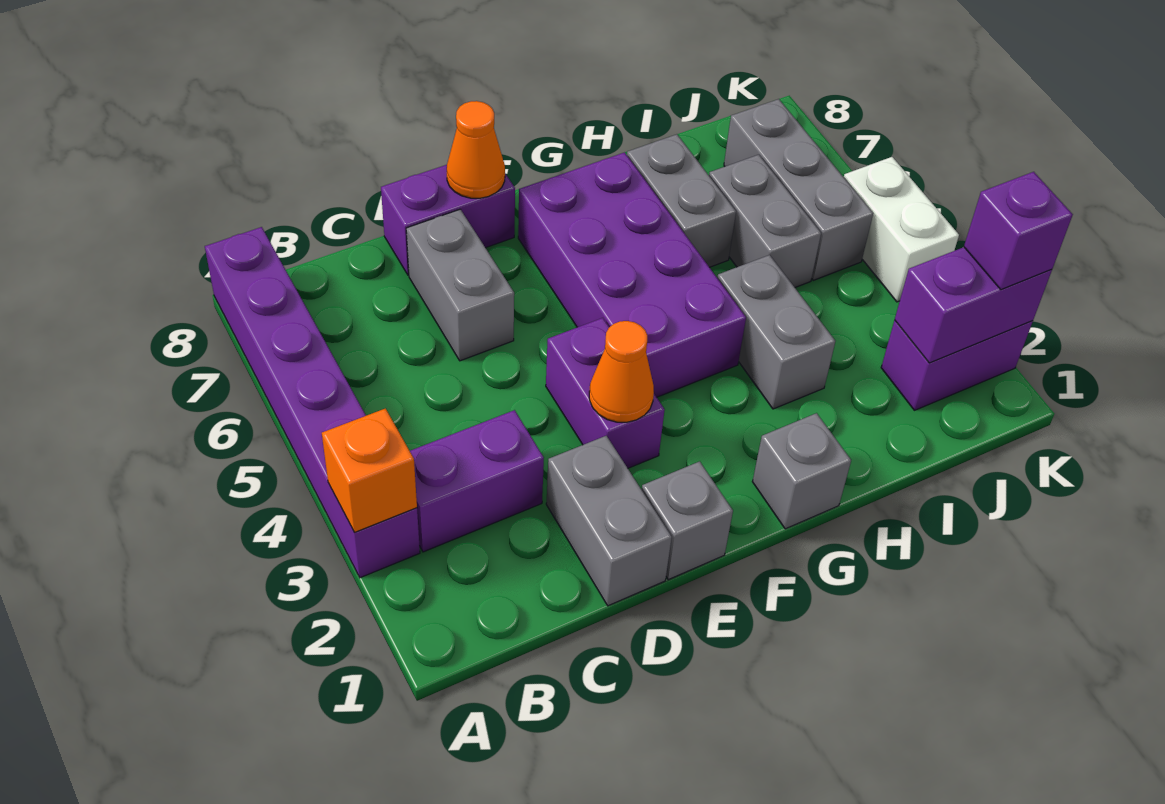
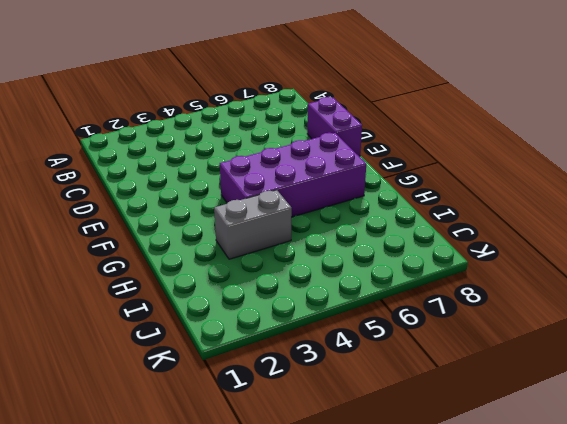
none -> purple brick A3:A8 level 1
none -> purple brick B3:C3 level 1
none -> grey brick D1:D2 level 1

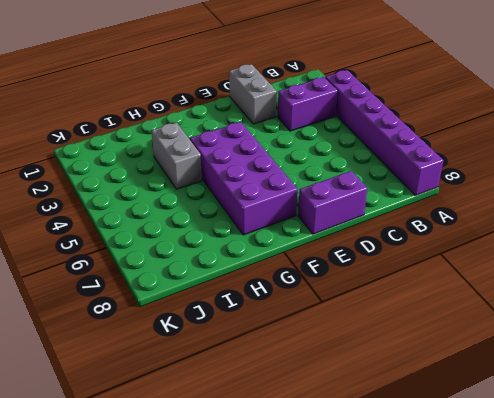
none -> grey brick D6:D7 level 1
none -> grey brick E1 level 1
none -> purple brick E3:E4 level 1

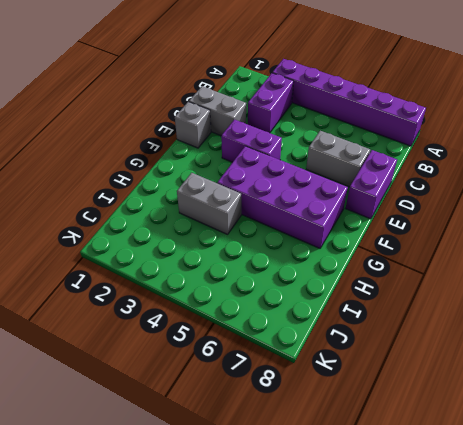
none -> grey brick G1 level 1
none -> grey brick H6:H7 level 1
none -> grey brick I5:I6 level 1

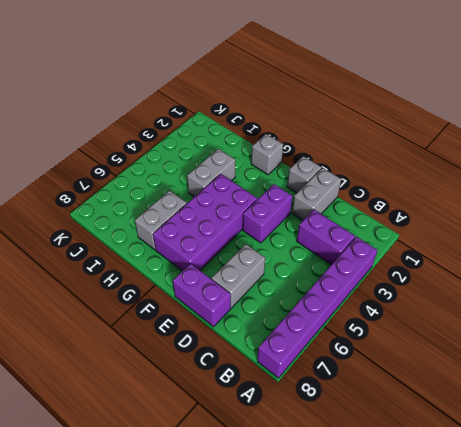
none -> grey brick I5:I6 level 1
none -> purple brick J2:K2 level 1
none -> grey brick J5:J7 level 1

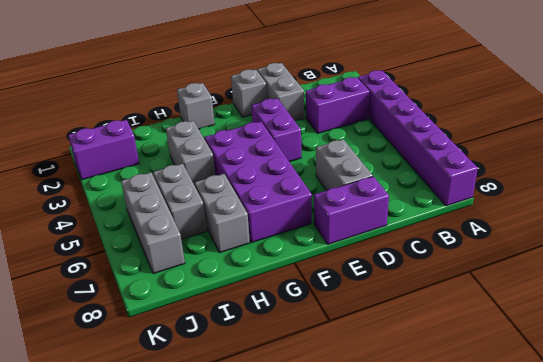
none -> white brick K4:K5 level 1
none -> orange brick A3 level 2
none -> orange cone E3 level 2

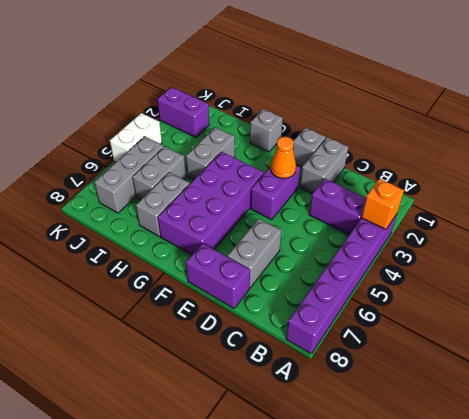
none -> orange cone E8 level 2
none -> purple brick J2:K2 level 2
none -> purple brick K2 level 3

